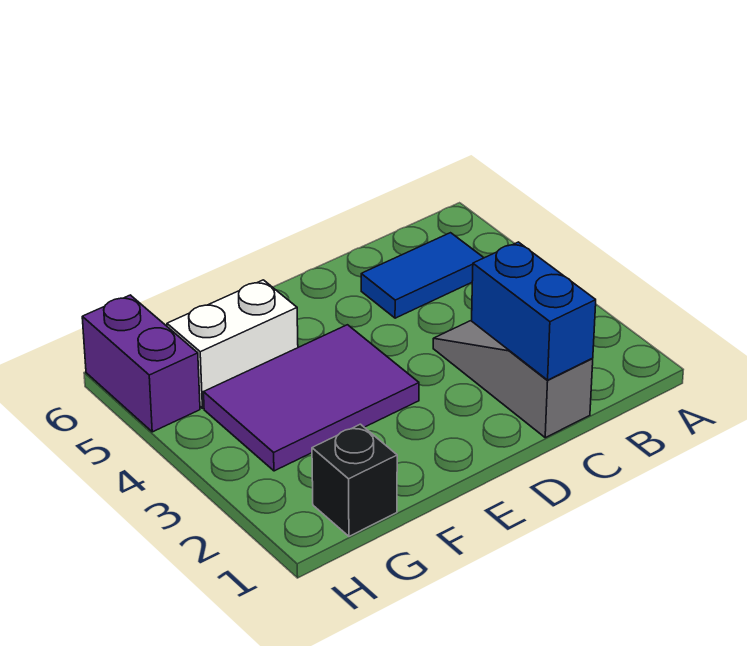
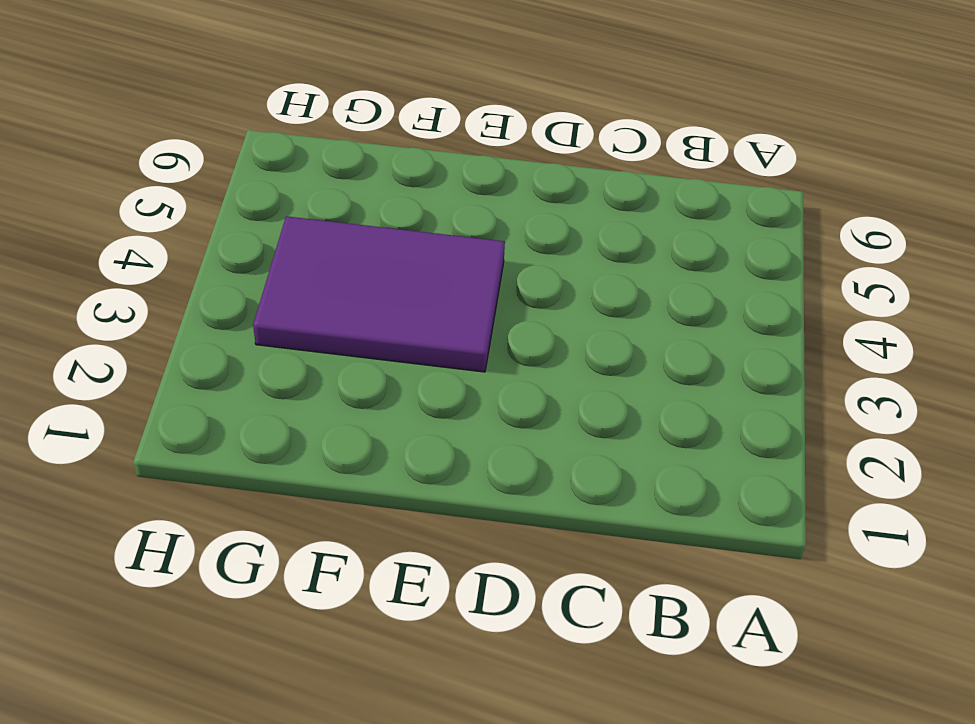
none -> blue tile B5:C5 level 1
none -> grey slope C1:C3 level 1 top 1

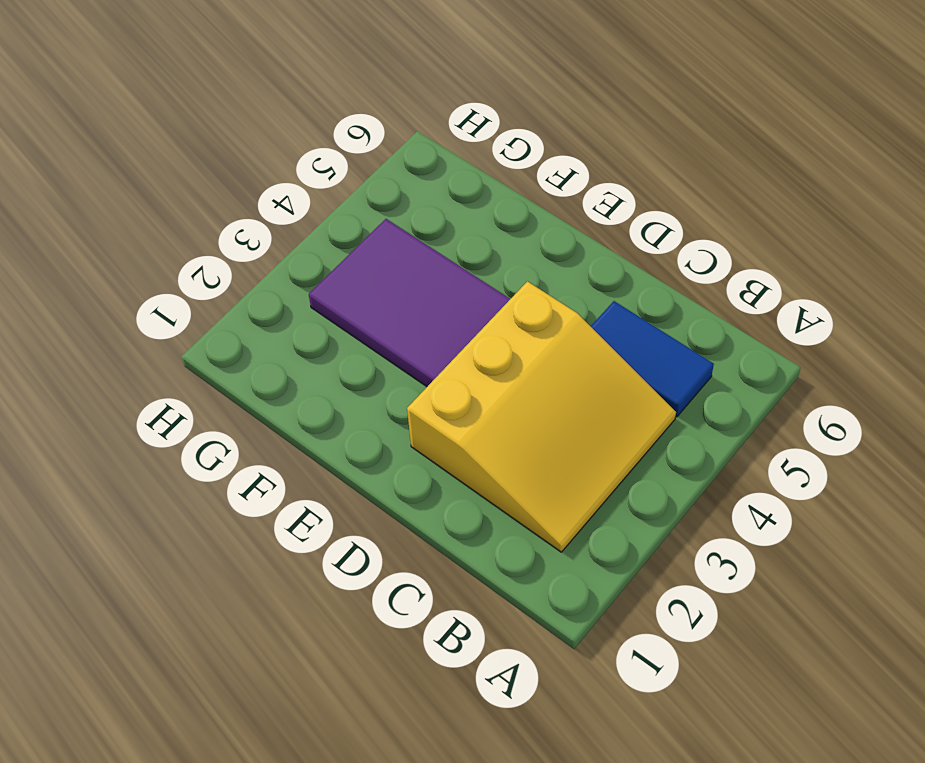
yellow slope B2:D4 level 1 top D -> grey slope C1:C3 level 1 top 1
none -> white brick F5:G5 level 1
none -> black brick G1 level 1

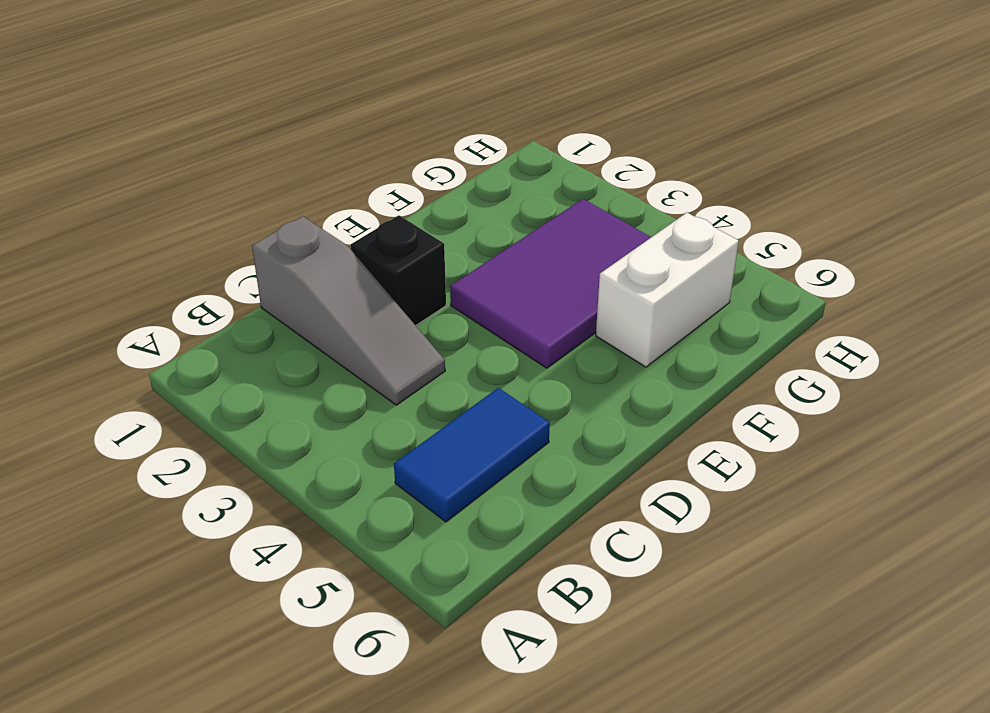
black brick D2 level 1 -> black brick G1 level 1
none -> purple brick H5:H6 level 1
none -> blue brick C1:C2 level 2

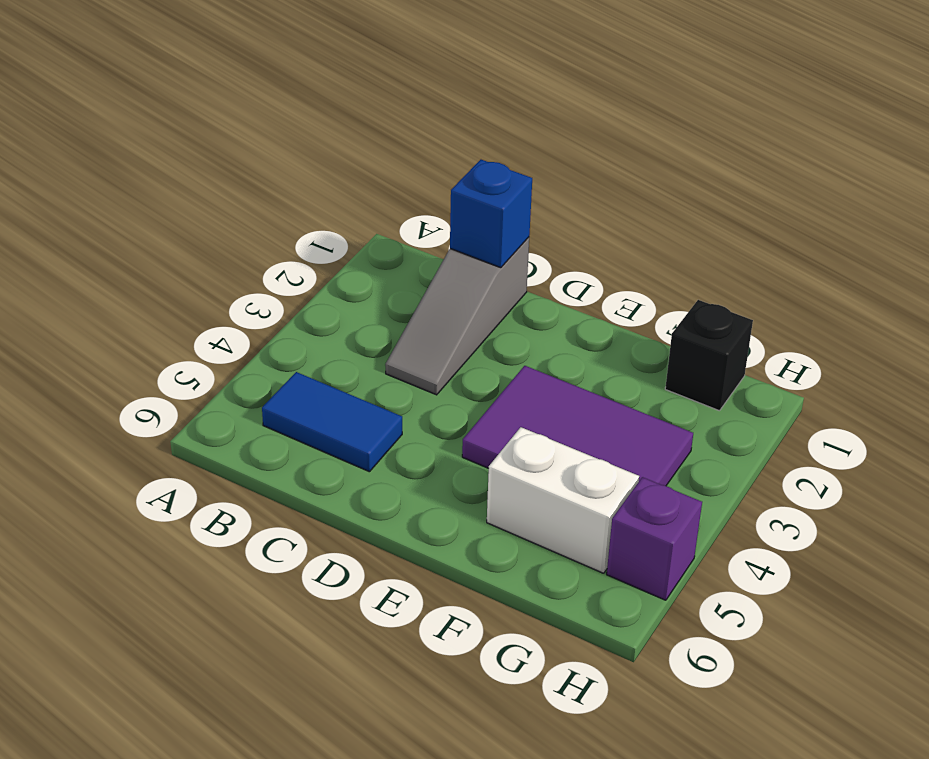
blue brick C1 level 2 -> blue brick C1:C2 level 2
purple brick H5 level 1 -> purple brick H5:H6 level 1

